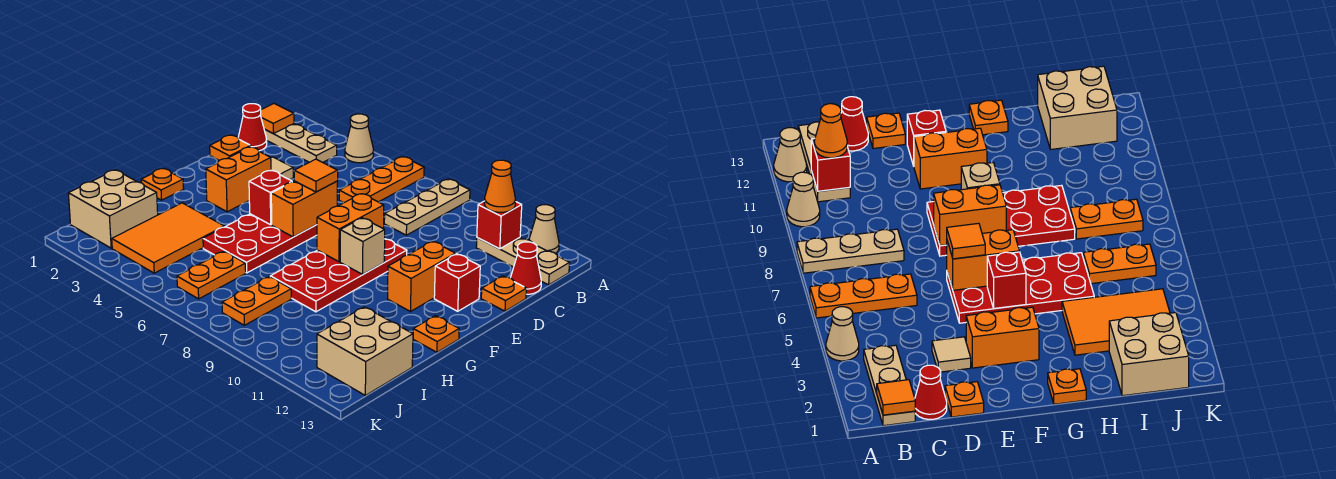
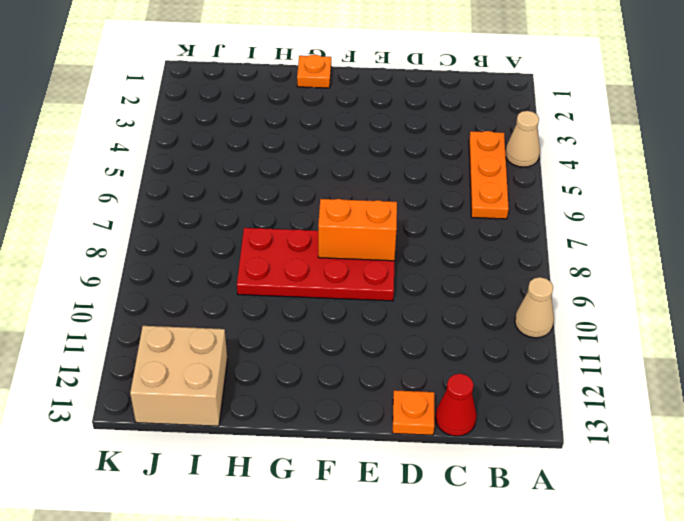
orange plate B4:B6 level 1 -> orange plate A6:C6 level 1
none -> tan plate A8:C8 level 1
none -> tan cone A12 level 1
none -> tan plate B1:B3 level 1
none -> tan plate B11:B13 level 1

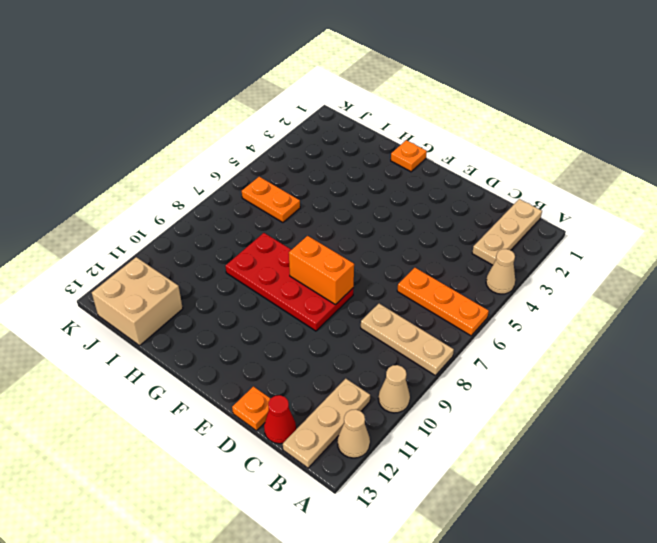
none -> red cone C1 level 1
none -> orange plate D1 level 1
none -> tan tile D3 level 1
none -> orange brick E3:F3 level 1

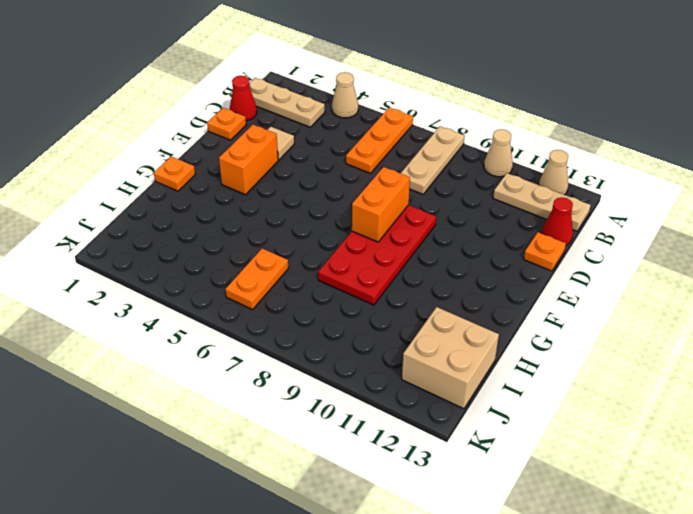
none -> red plate E5:H6 level 1
none -> orange brick E11:F11 level 1
none -> red brick E12 level 1
none -> orange plate G13 level 1

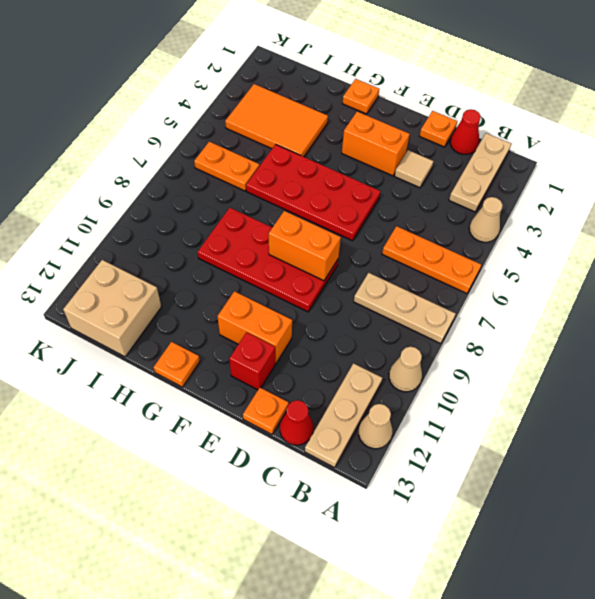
none -> tan brick I1:J2 level 1
none -> orange plate I8:J8 level 1
none -> orange tile B1 level 2
none -> red brick B11 level 2

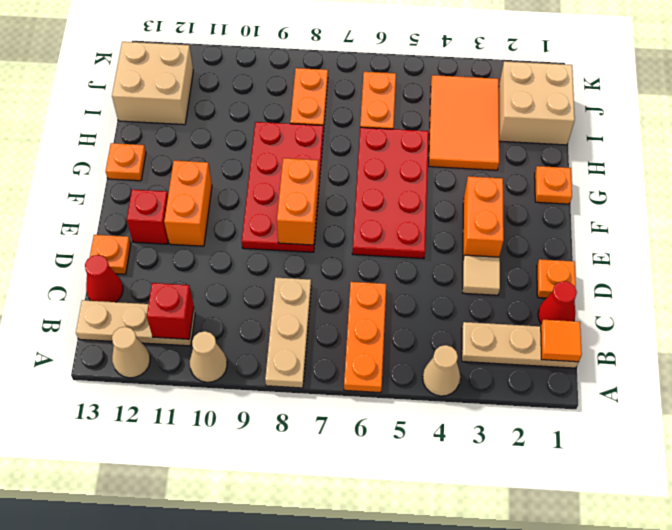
none -> orange brick E6:F6 level 2
none -> red brick F5 level 2
none -> tan brick F9 level 2
none -> orange cone B11 level 3

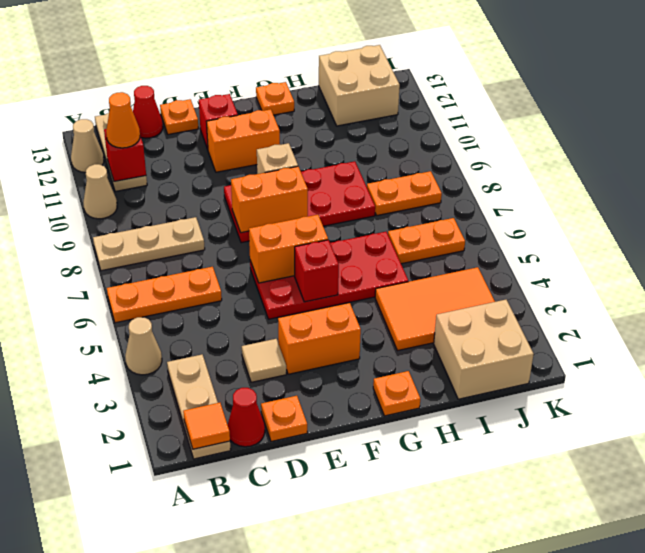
none -> orange tile E6 level 3

